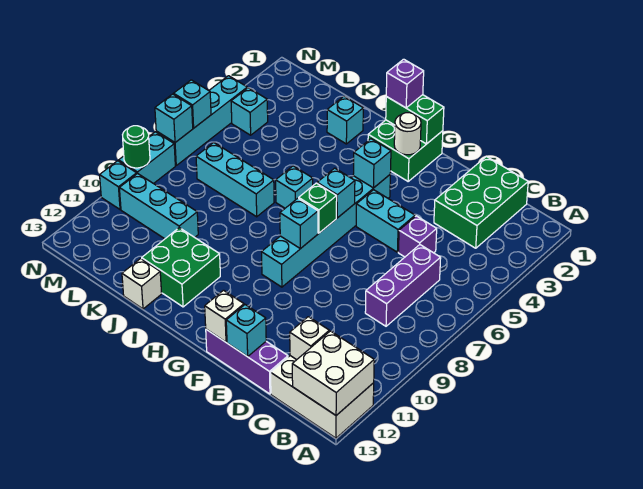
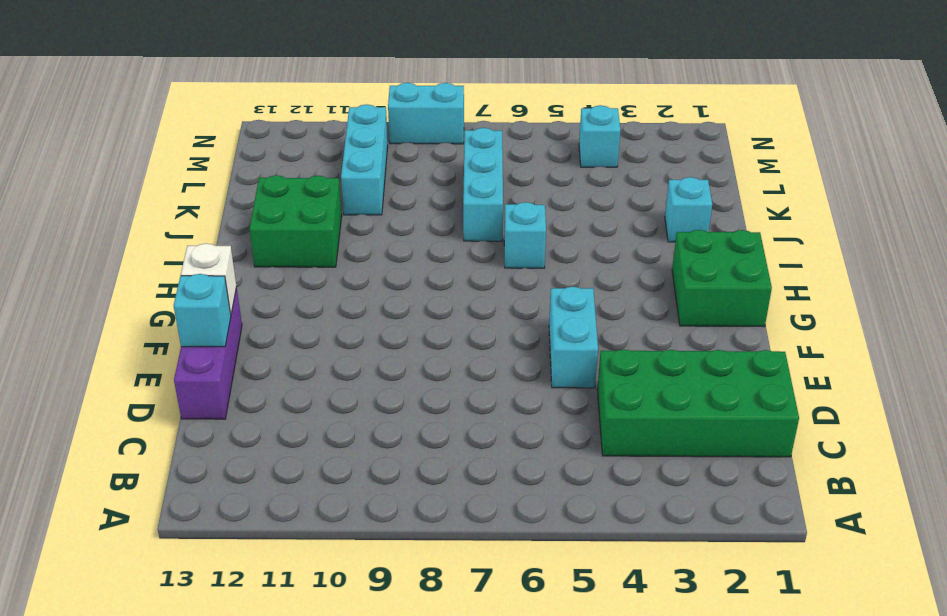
green brick C1:D4 level 1 -> green brick C1:D3 level 1
none -> white brick A12:C13 level 1
none -> purple brick C6:C8 level 1
none -> purple brick D5 level 1
none -> cyan brick G4:G9 level 1

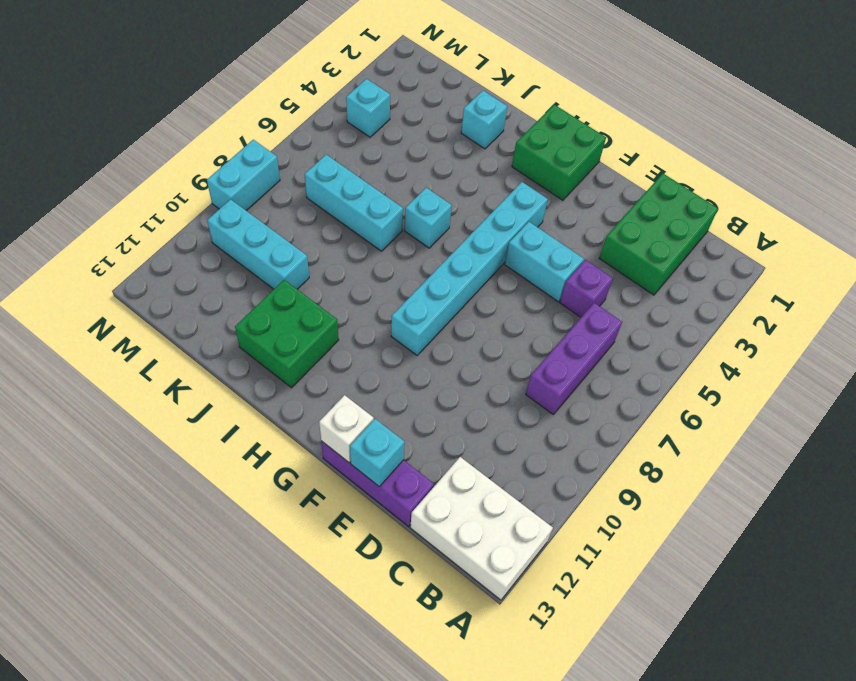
none -> white brick J13 level 1
none -> cyan brick N4:N7 level 1
none -> cyan brick N10 level 1
none -> white brick A12:B13 level 2

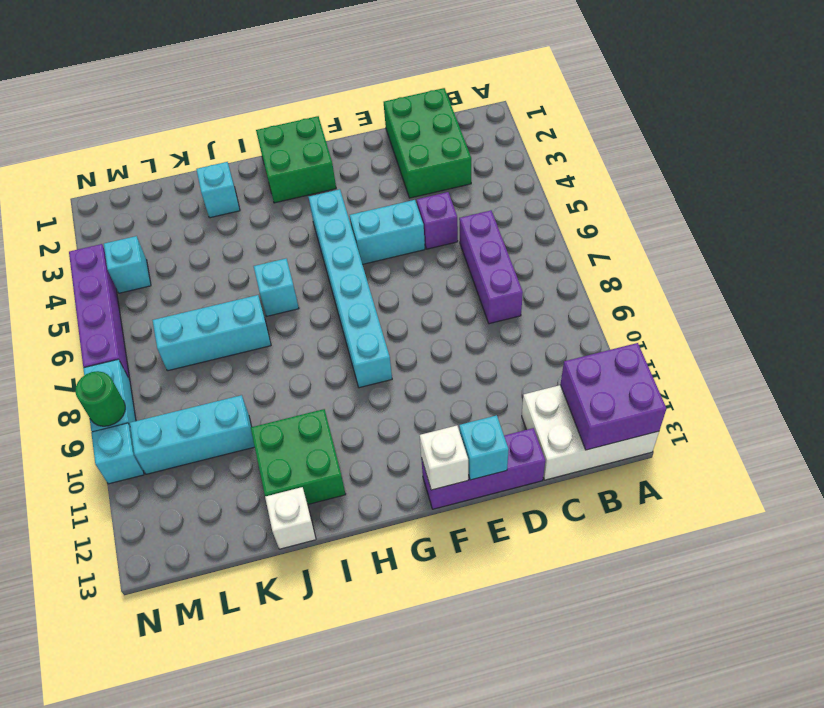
purple brick A12:B13 level 2 -> white brick A12:B13 level 2
purple brick N4:N7 level 1 -> cyan brick N4:N7 level 1
none -> white brick C12 level 2
none -> green brick G1:H1 level 2
none -> white round brick G2 level 2
none -> cyan brick G4 level 2

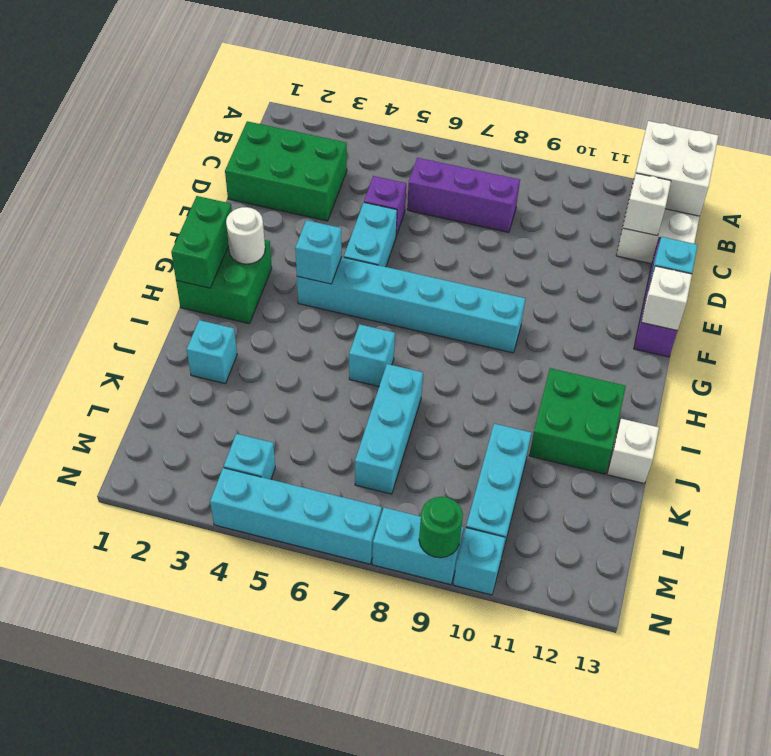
none -> cyan brick G6 level 2
none -> green brick G7 level 2
none -> cyan brick G8 level 2
none -> cyan brick N6 level 2

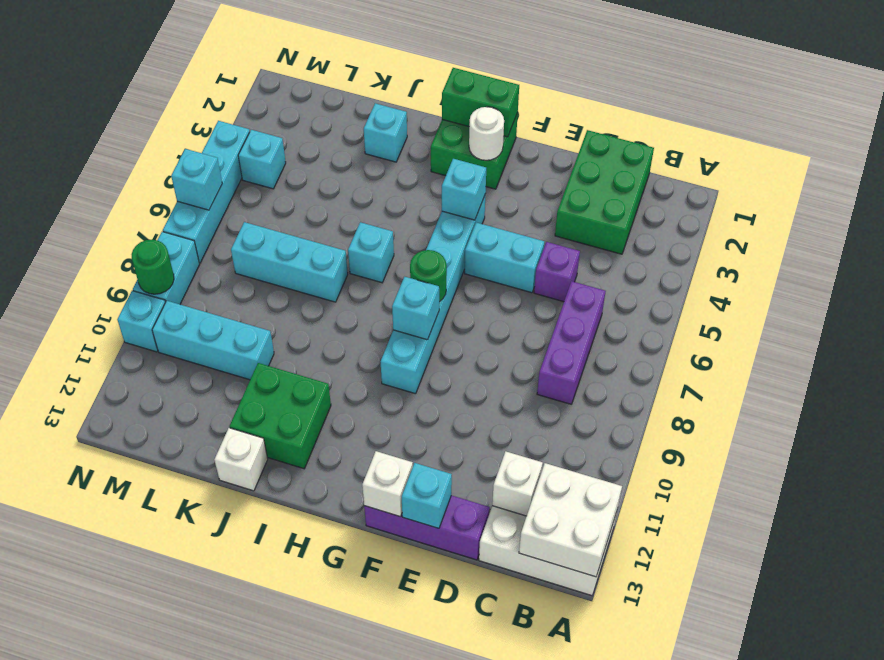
green round brick G7 level 2 -> green brick G7 level 2
none -> cyan brick G6 level 2
none -> cyan brick N7 level 2
none -> purple brick H1 level 3

